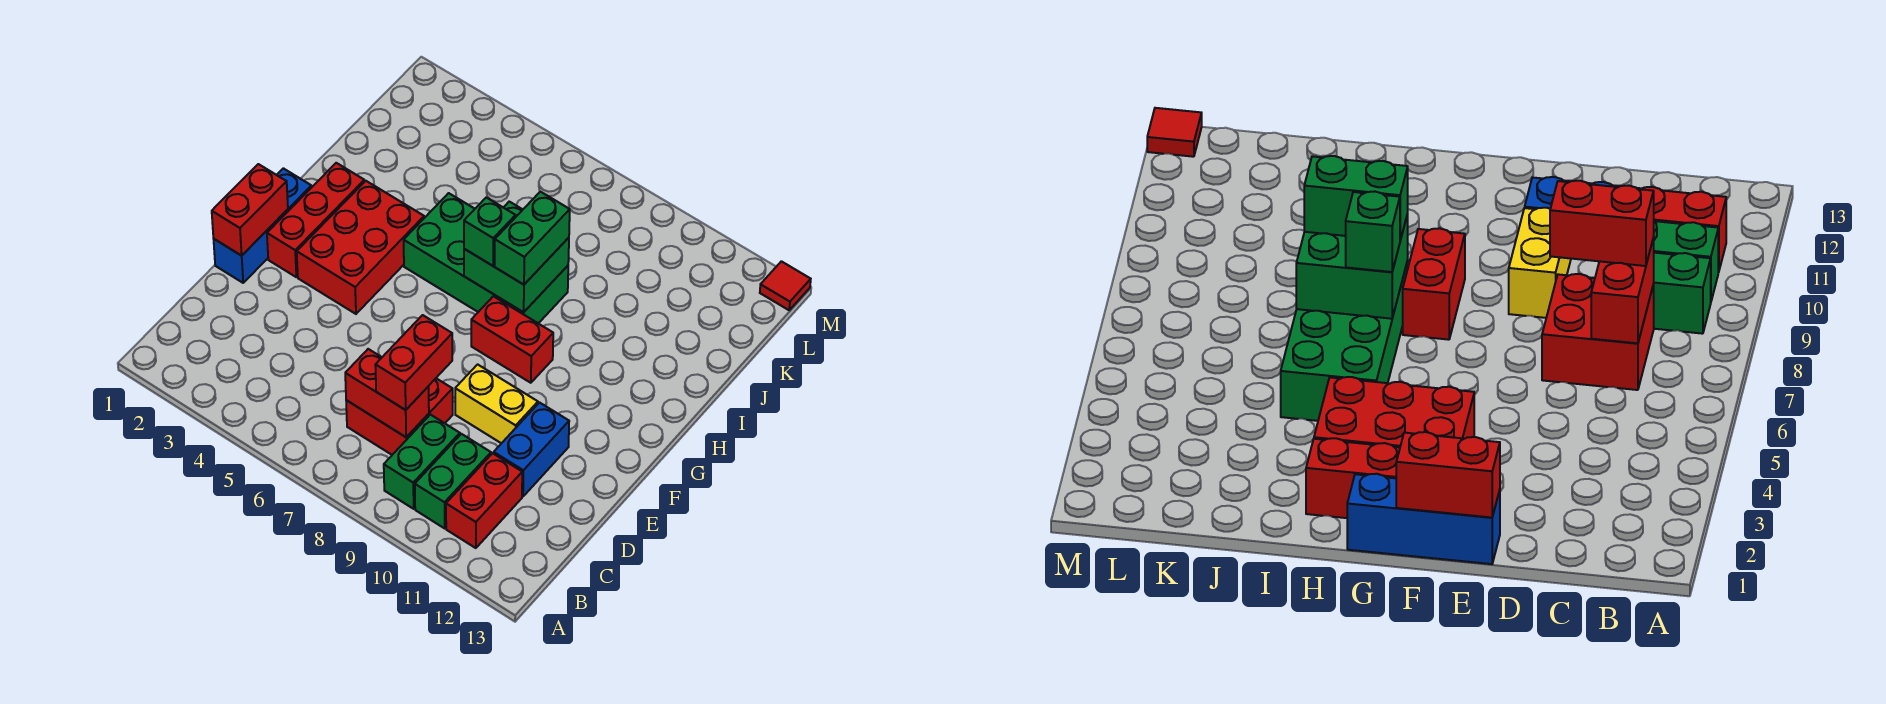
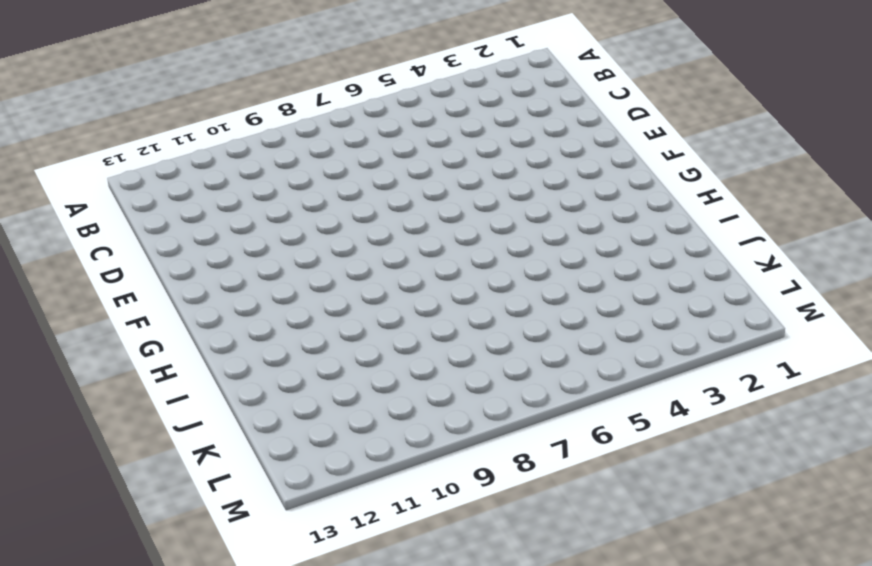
none -> green brick B9:C9 level 1
none -> green brick B10:C10 level 1
none -> red brick B11:C11 level 1

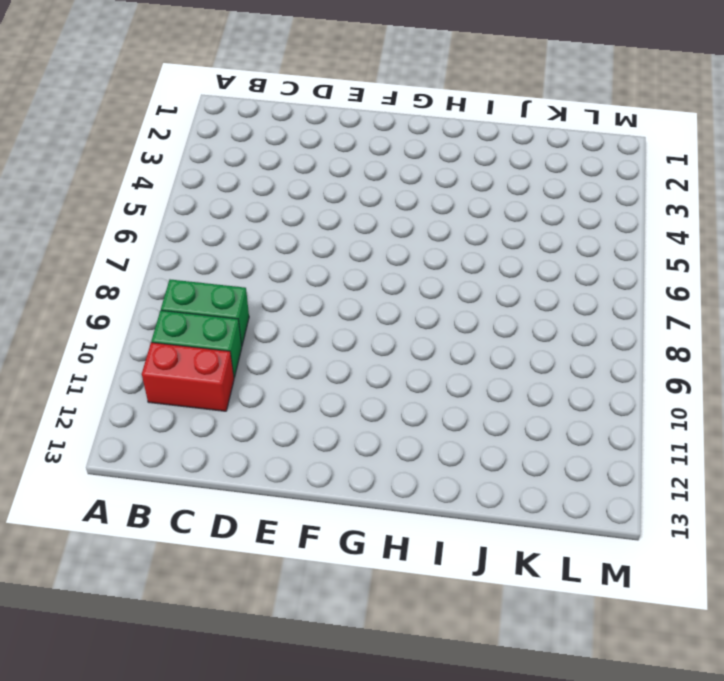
none -> red brick C7:D8 level 1
none -> blue brick D11:E11 level 1
none -> blue brick E1:G1 level 1

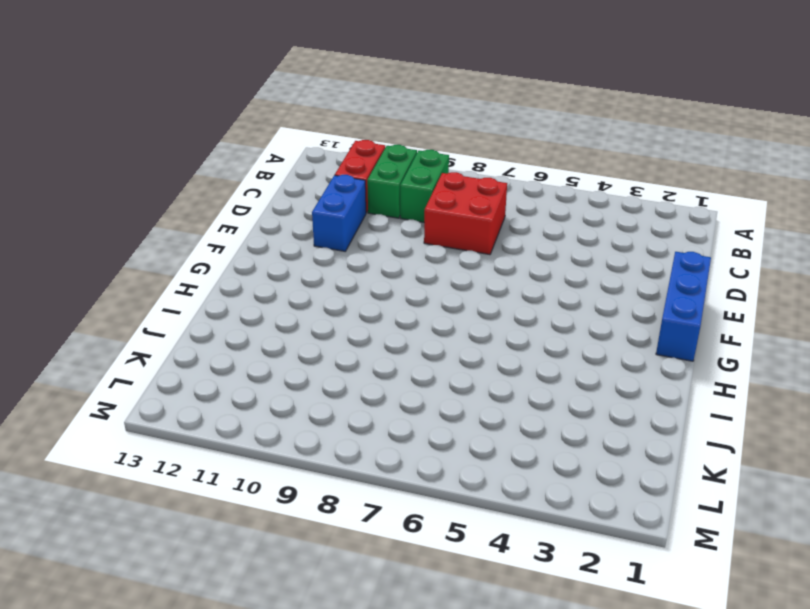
none -> yellow brick E9:E10 level 1
none -> red brick F2:H2 level 1
none -> red brick F3:H4 level 1

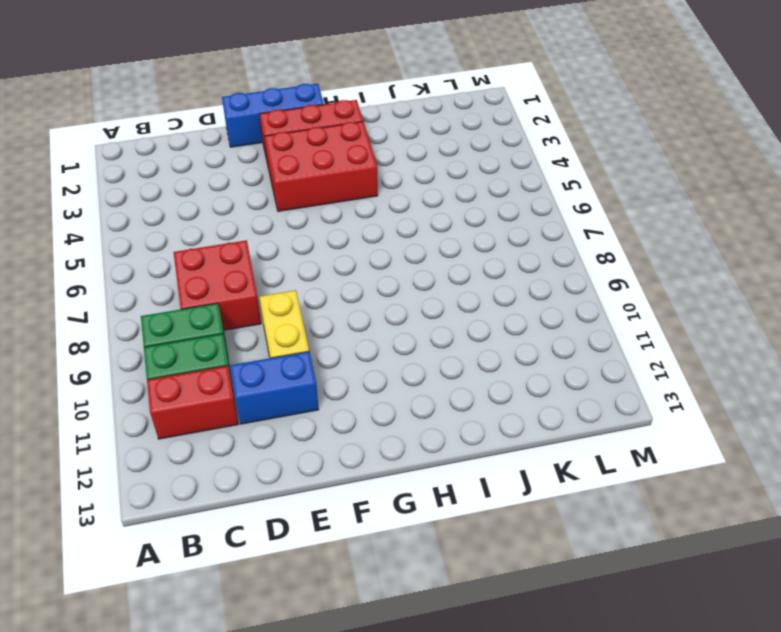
none -> red brick G8:G9 level 1
none -> green brick H5:I8 level 1
none -> red tile M13 level 1

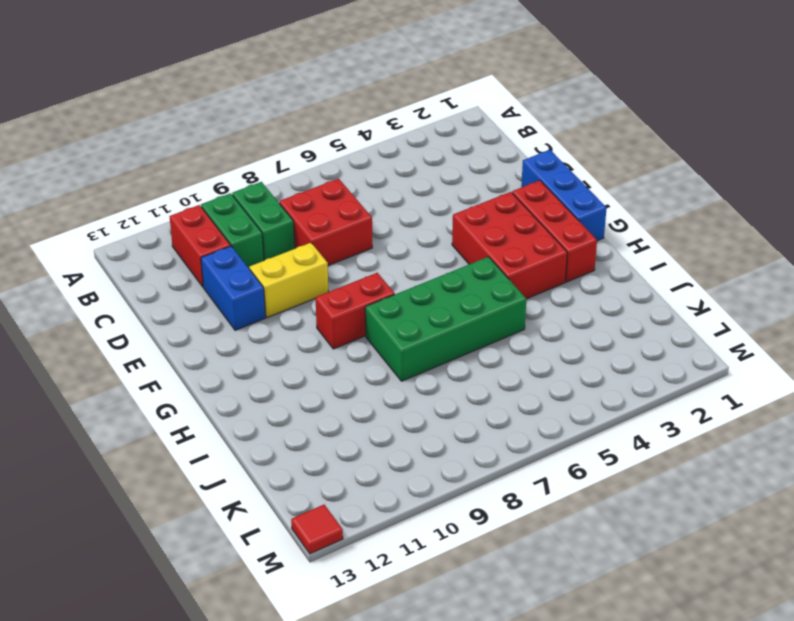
none -> red brick C7:C8 level 2
none -> red brick E1:F1 level 2
none -> green brick H7:I8 level 2

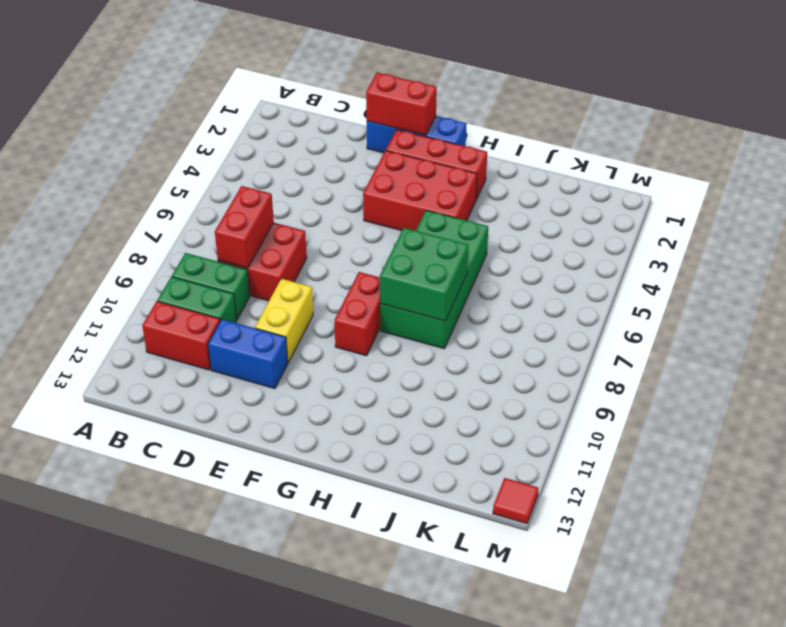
none -> red brick C8:D8 level 3
none -> green brick H7 level 3
none -> green brick H8:I8 level 3

